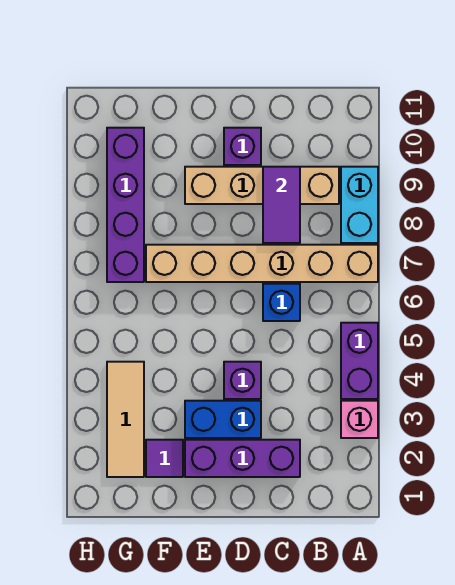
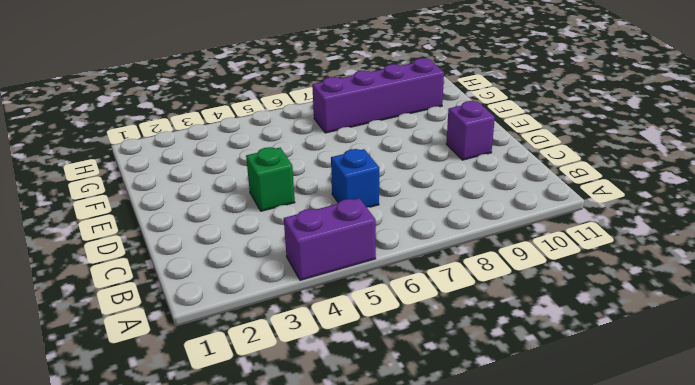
green brick D4 level 1 -> purple brick D4 level 1
none -> pink brick A3 level 1
none -> tan brick A7:F7 level 1
none -> cyan brick A8:A9 level 1

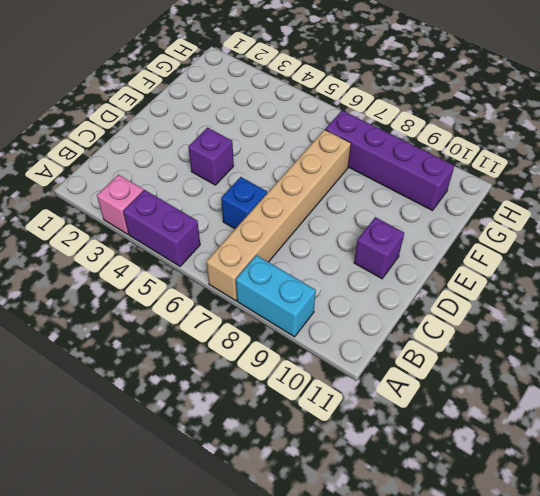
none -> tan brick B9:E9 level 1
none -> purple brick C2:E2 level 1
none -> blue brick D3:E3 level 1

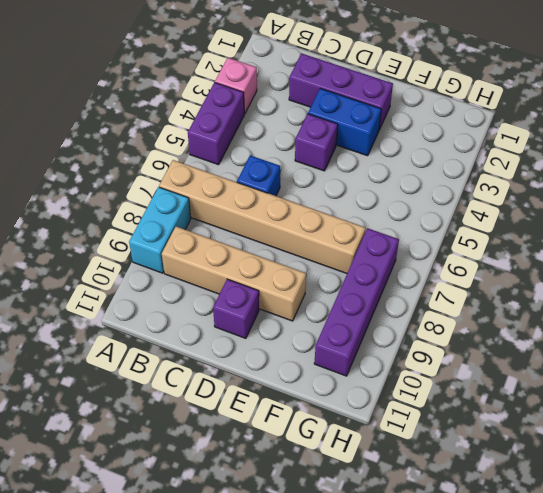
none -> purple tile F2 level 1
none -> tan tile G2:G4 level 1
none -> purple tile C8:C9 level 2

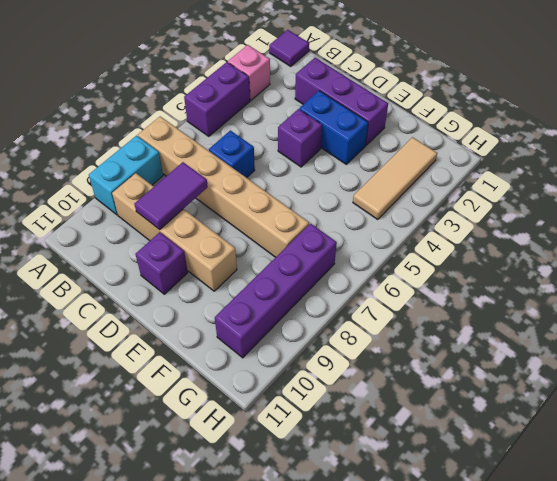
purple tile A1 level 1 -> purple tile F2 level 1

